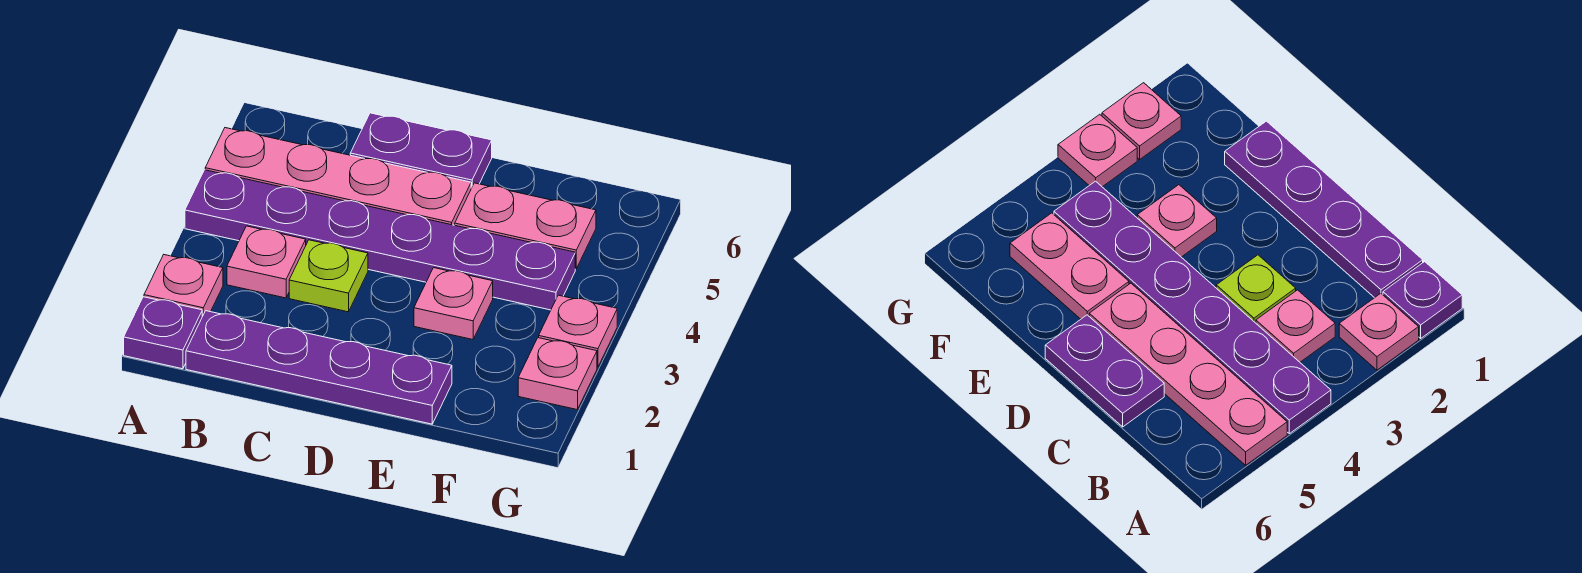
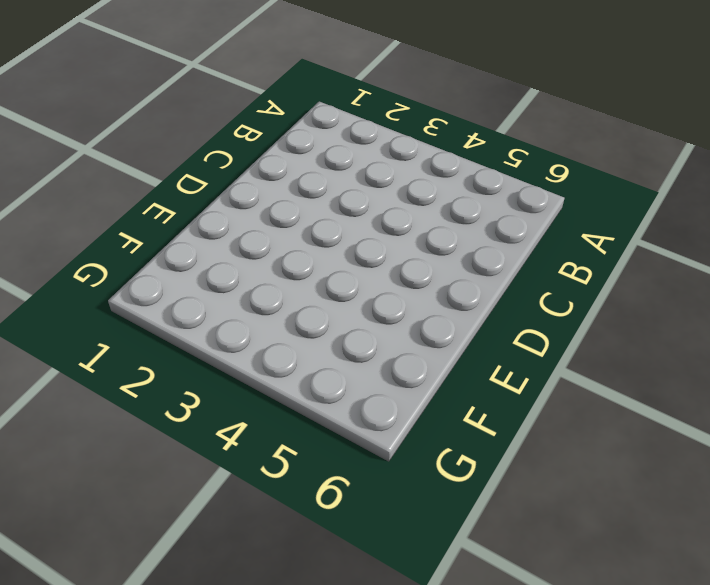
none -> purple plate A1 level 1
none -> pink plate A2 level 1
none -> purple plate A4:F4 level 1

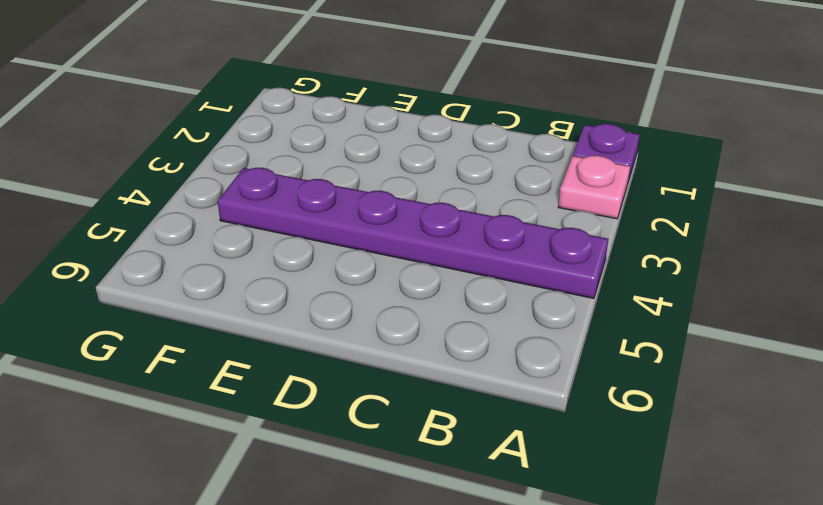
none -> pink plate A5:D5 level 1
none -> purple plate B1:E1 level 1
none -> pink plate B3 level 1

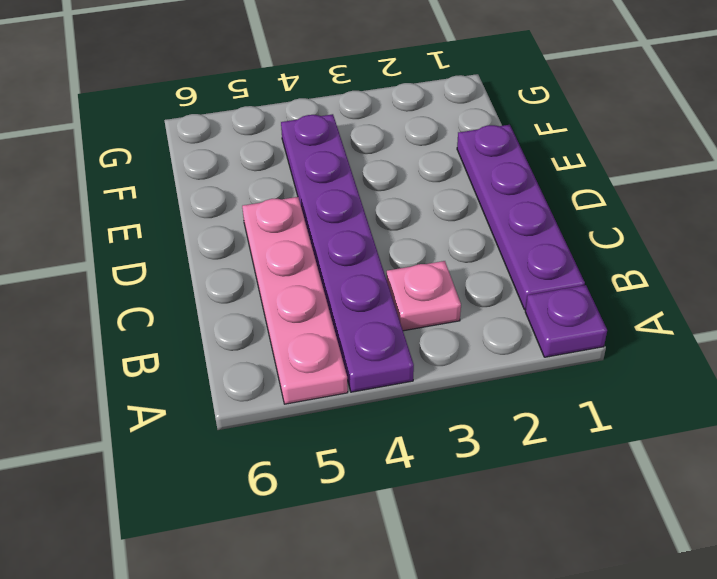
none -> pink plate A2 level 1
none -> lime plate C3 level 1
none -> purple plate C6:D6 level 1

